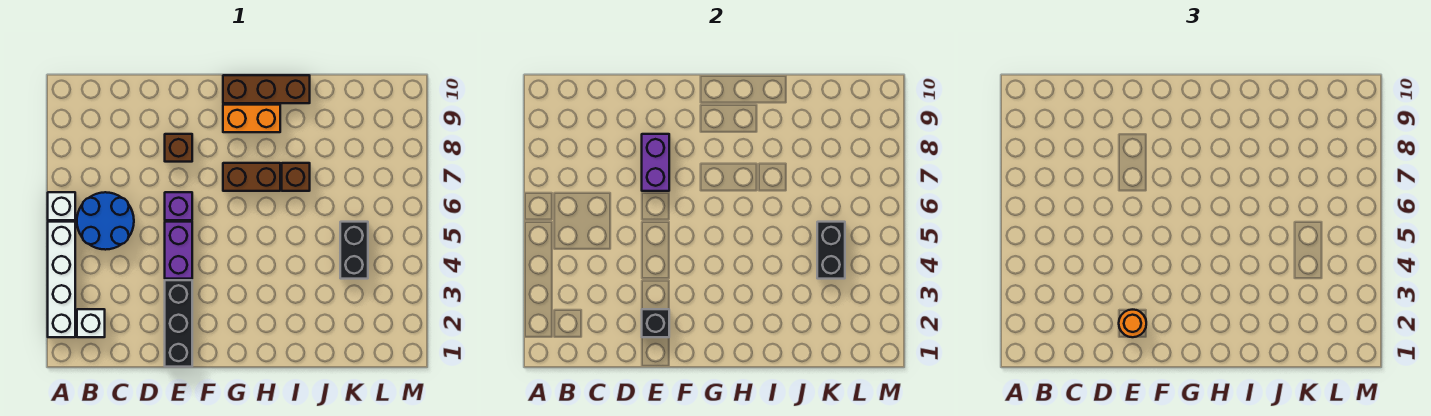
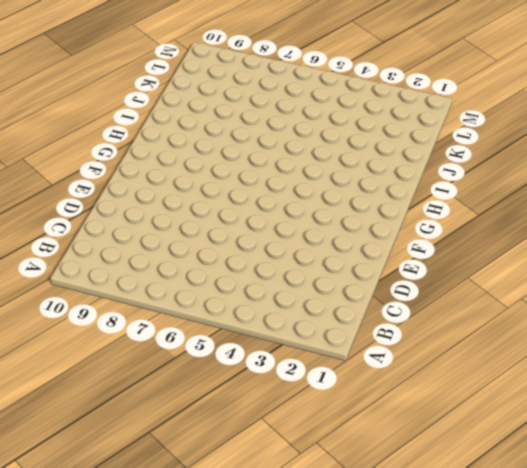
none -> white brick A2:A5 level 1
none -> white brick A6 level 1
none -> white brick B2 level 1

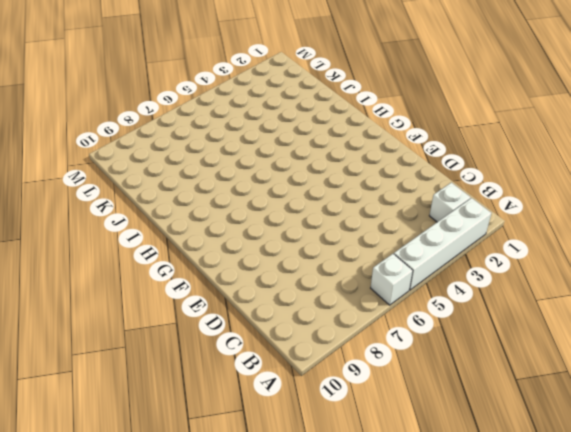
none -> blue round brick B5:C6 level 1
none -> black brick E1:E3 level 1
none -> purple brick E4:E5 level 1

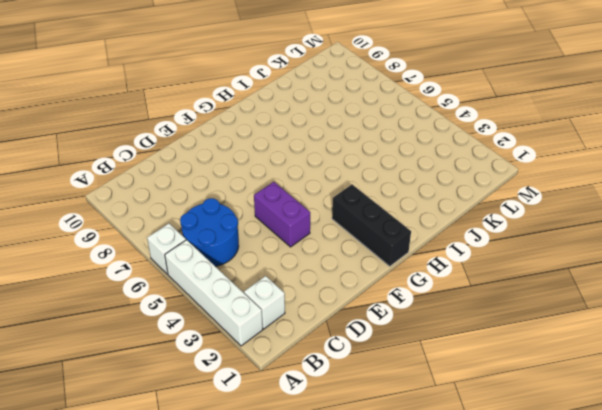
black brick G1:G3 level 1 -> black brick E1:E3 level 1
none -> purple brick E6 level 1
none -> brown brick E8 level 1
none -> brown brick G7:H7 level 1

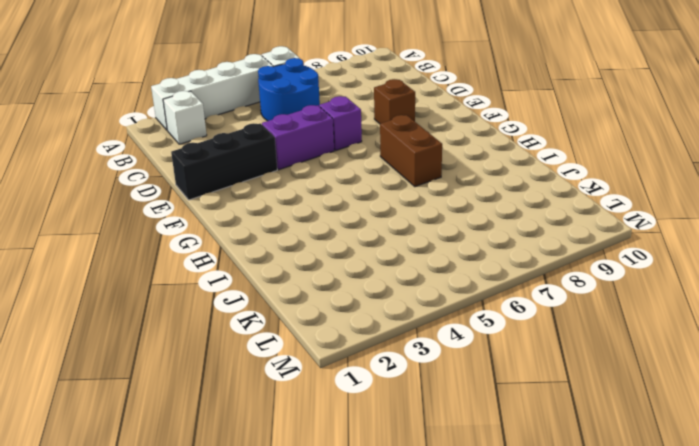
none -> orange brick G9:H9 level 1
none -> brown brick G10:I10 level 1
none -> brown brick I7 level 1

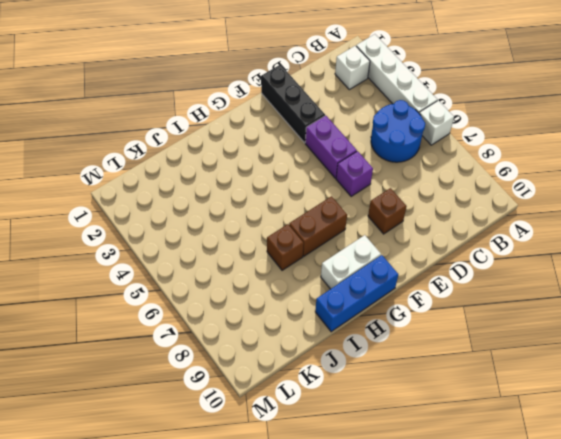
white brick G9:H9 level 1 -> orange brick G9:H9 level 1
blue brick G10:I10 level 1 -> brown brick G10:I10 level 1
none -> black brick K4:K5 level 1
none -> black brick E2 level 2
none -> purple brick E7:E8 level 2

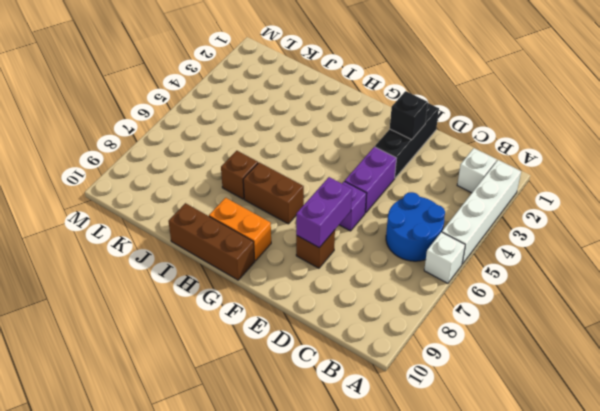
none -> black brick K4:K5 level 1
none -> black brick K4:K5 level 2
none -> orange round brick E2 level 3

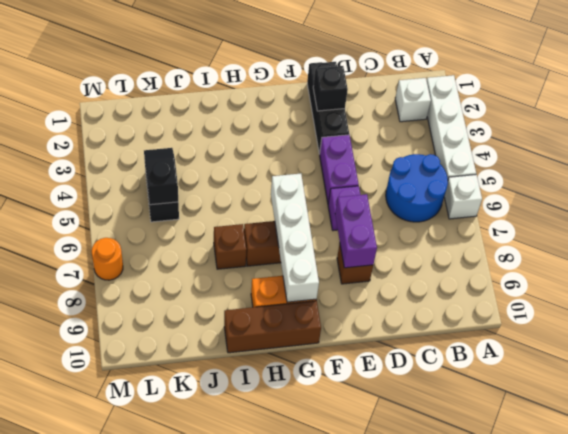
white brick G6:G9 level 2 -> none
black slope K4:K5 level 2 top 5 -> black brick K4:K5 level 2
orange round brick M7 level 1 -> orange round brick E2 level 3

